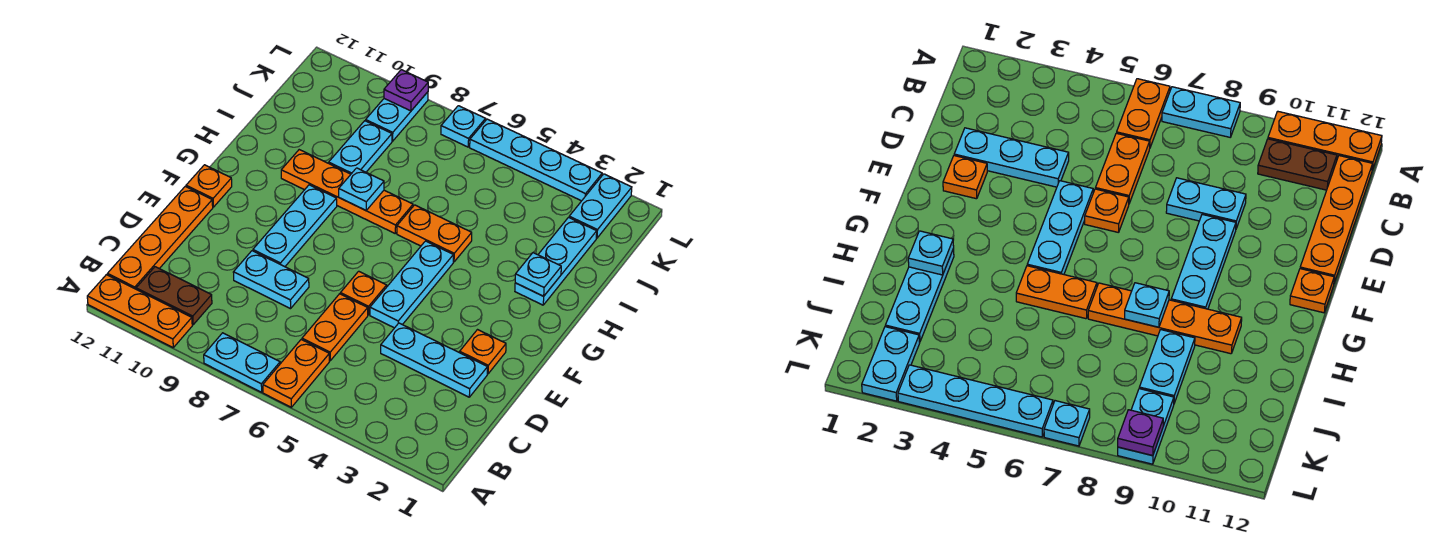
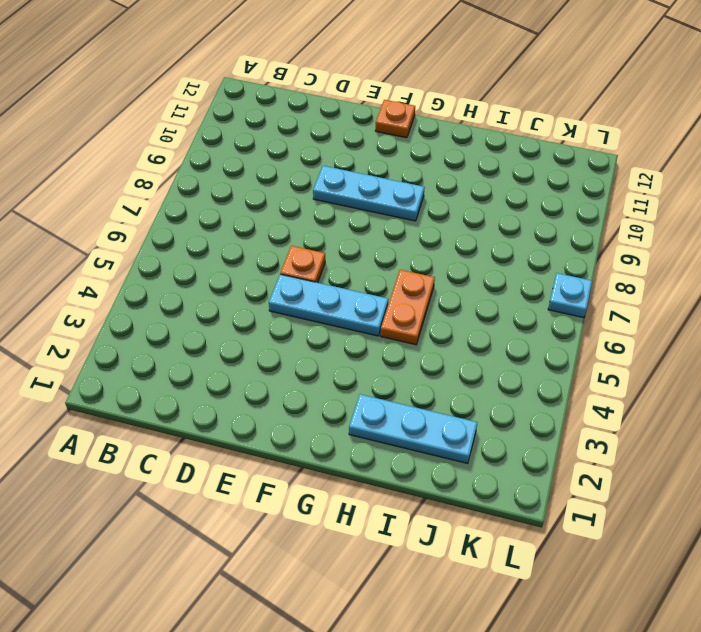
none -> orange plate A6:B6 level 1
none -> cyan plate A7:A8 level 1
none -> orange plate A10:A12 level 1

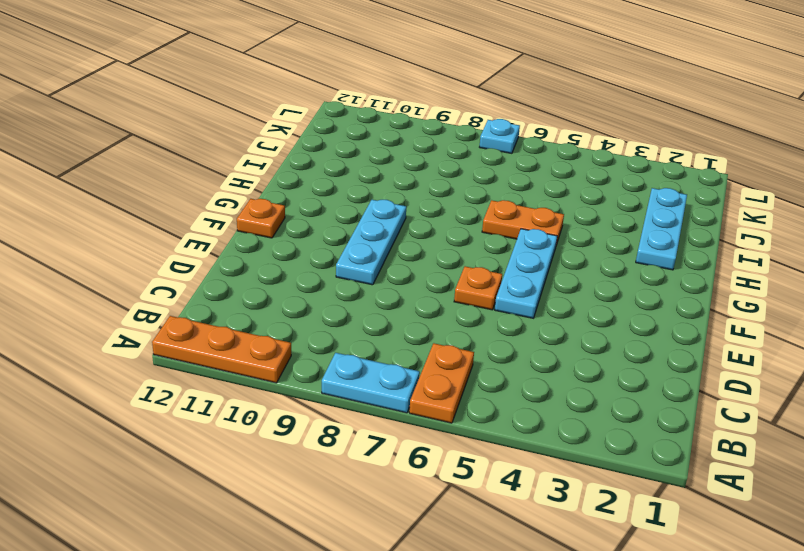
none -> brown plate B10:B11 level 1
none -> orange plate B12:E12 level 1
none -> orange plate C6:D6 level 1

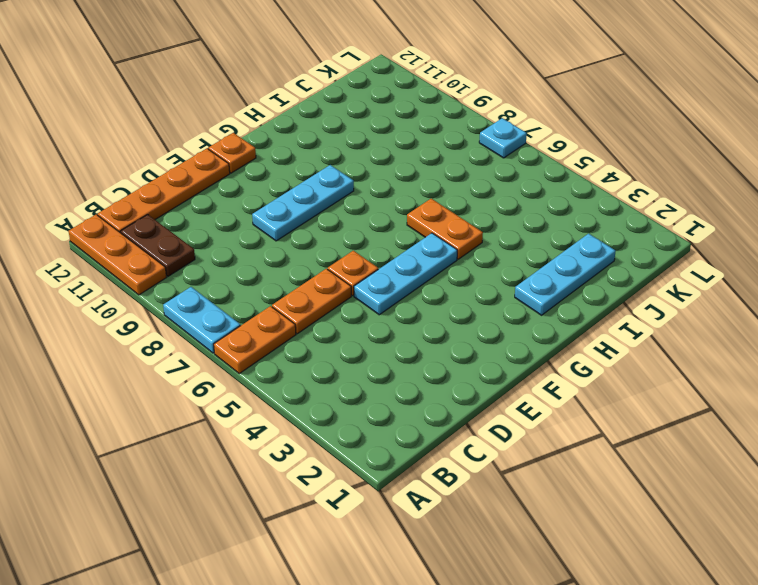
none -> cyan plate D2:D4 level 1
none -> cyan plate D8:D9 level 1
none -> orange plate E2 level 1

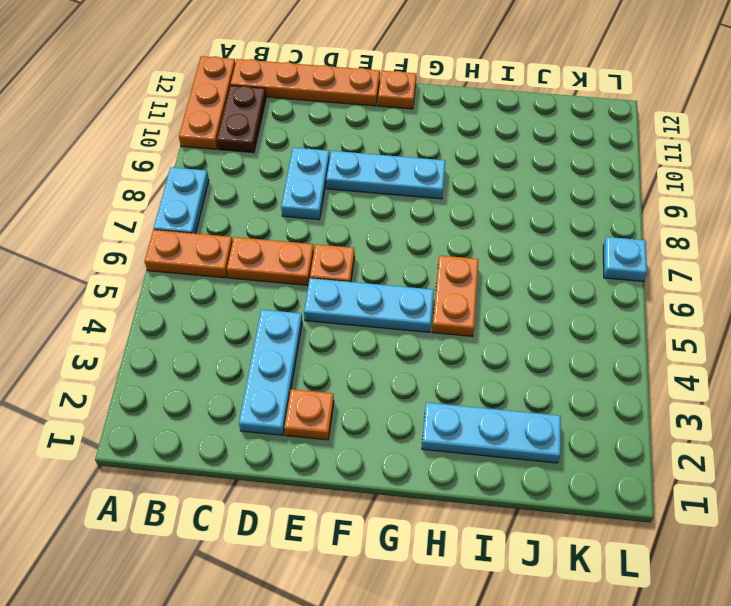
none -> orange plate H7:H10 level 1
none -> cyan plate I9:J9 level 1
none -> cyan plate K2:L2 level 1

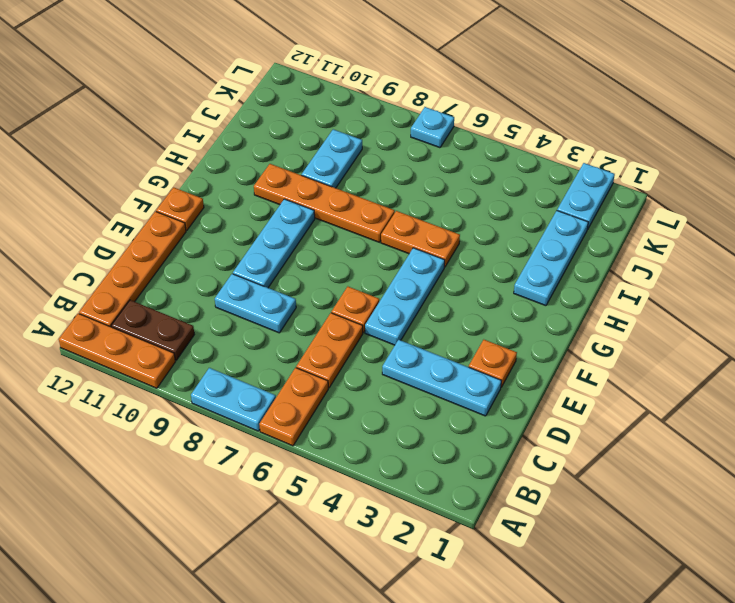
none -> cyan plate K9:L9 level 1
none -> cyan plate L3:L6 level 1
none -> cyan plate H2 level 2

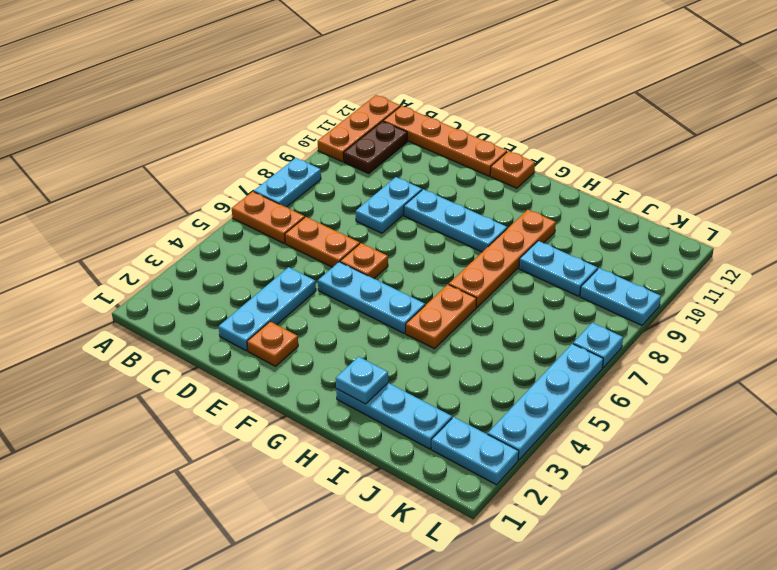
none -> cyan plate H8 level 2
none -> purple plate L9 level 2

